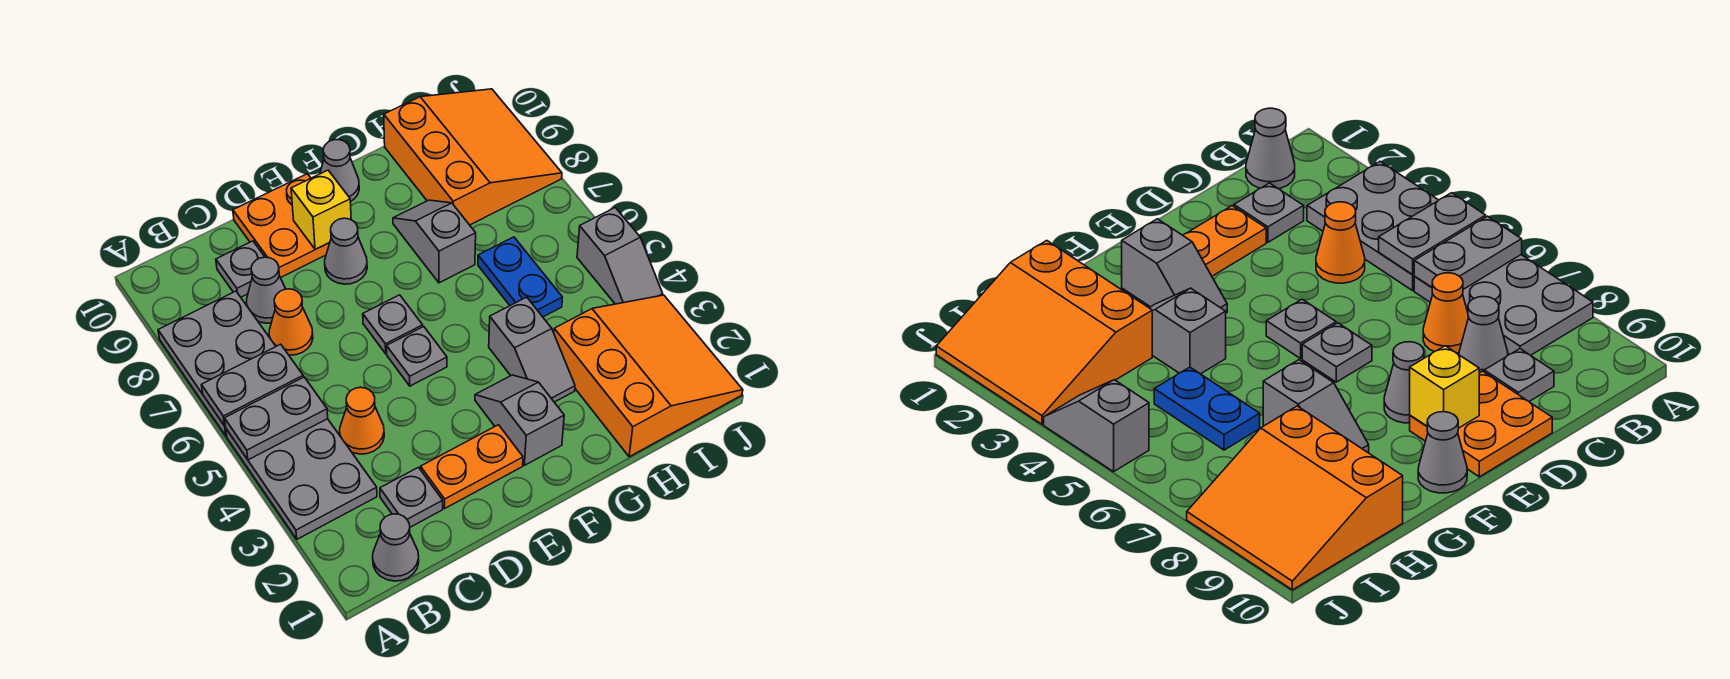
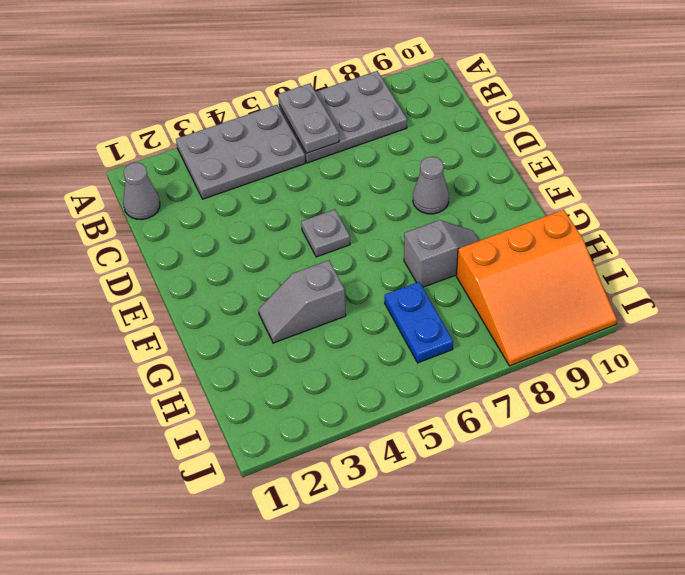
blue plate H6:I6 level 1 -> blue plate H5:H6 level 1
none -> grey plate C2 level 1
none -> orange cone C4 level 1
none -> orange cone C7 level 1

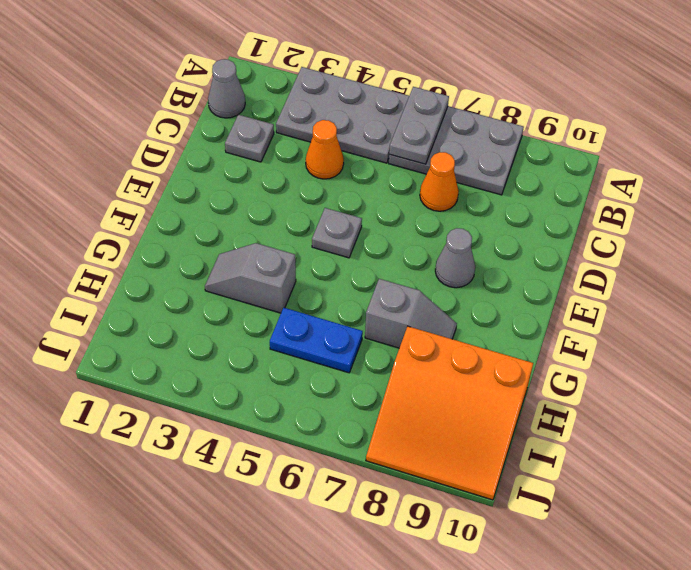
none -> grey cone C8 level 1
none -> grey plate C9 level 1
none -> orange plate D2:E2 level 1

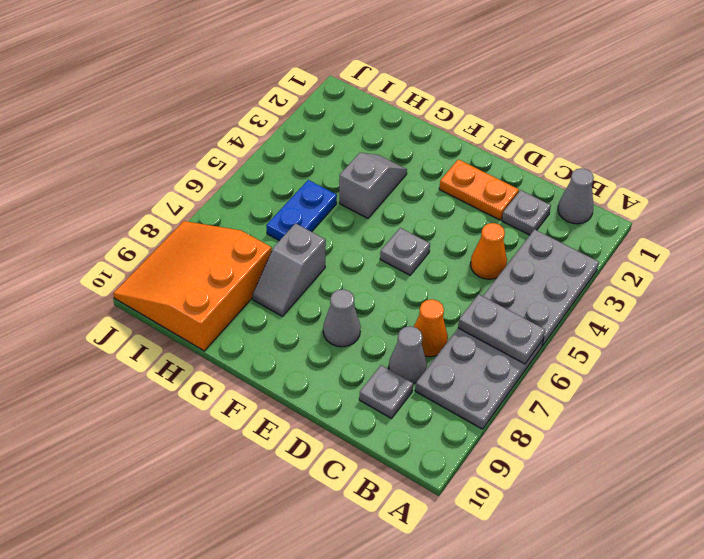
none -> orange plate D9:E10 level 1
none -> grey plate E6 level 1
none -> grey slope F2:F3 level 1 top 2

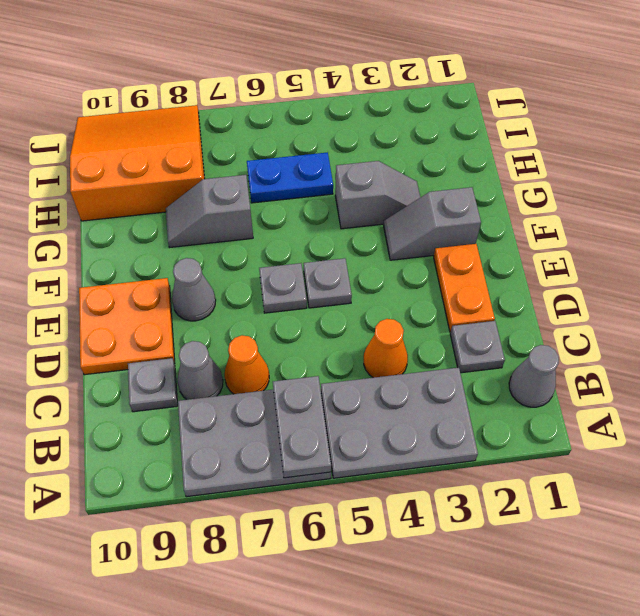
none -> grey cone F10 level 1
none -> orange slope H1:J3 level 1 top H
none -> grey slope J4:J5 level 1 top 5

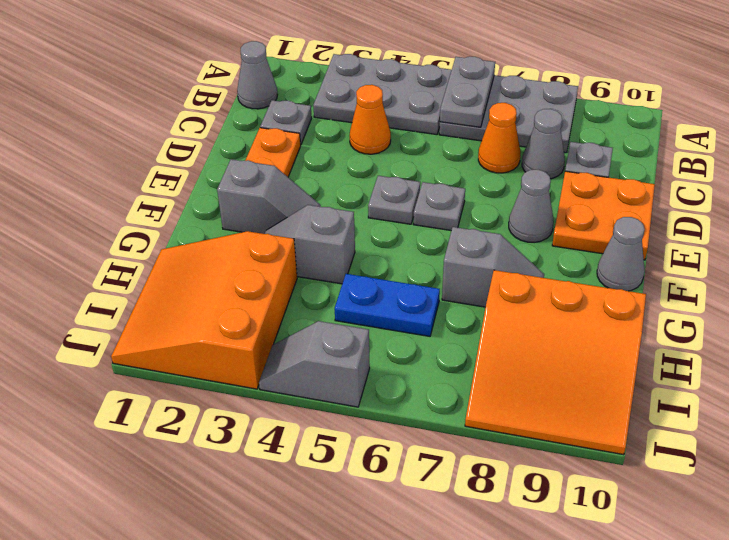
orange slope H1:J3 level 1 top 3 -> orange slope H1:J3 level 1 top H
none -> grey plate A5:B5 level 2
none -> yellow brick E9 level 2

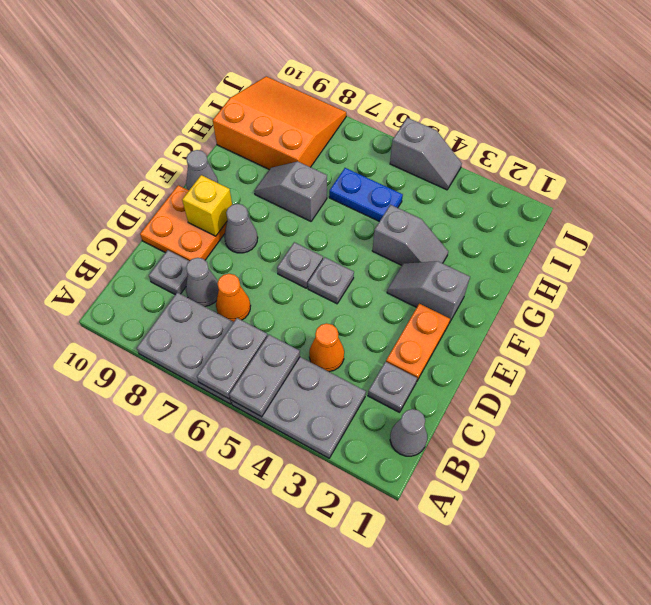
none -> orange slope H1:J3 level 1 top H

